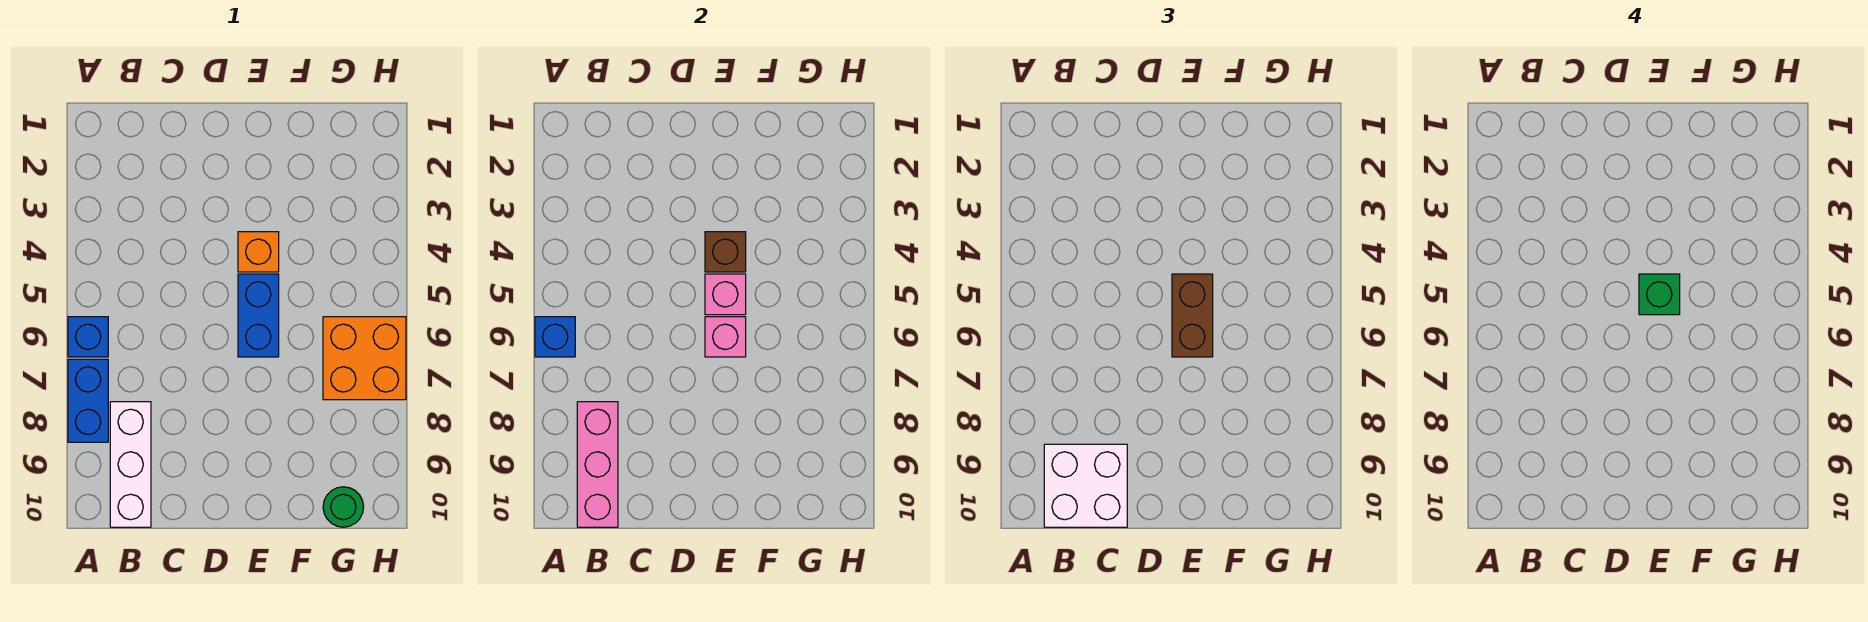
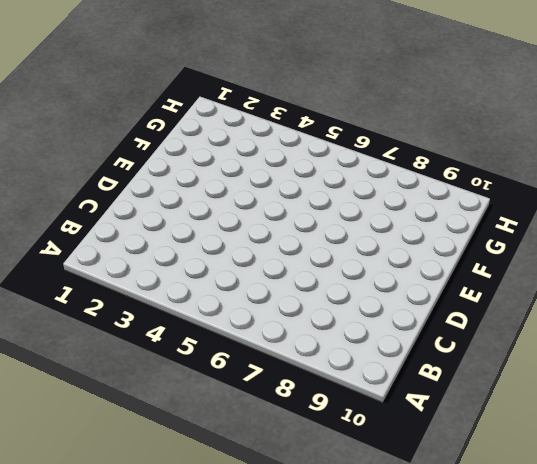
none -> blue brick A6 level 1
none -> blue brick A7:A8 level 1
none -> white brick B8:B10 level 1

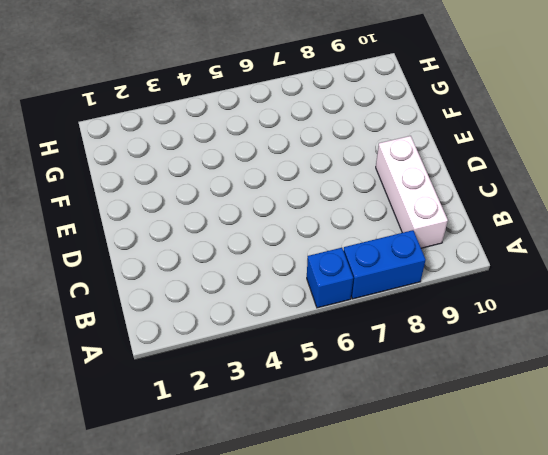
white brick B9:D9 level 1 -> white brick B8:B10 level 1
none -> orange brick E4 level 1
none -> blue brick E5:E6 level 1
none -> orange brick G6:H7 level 1

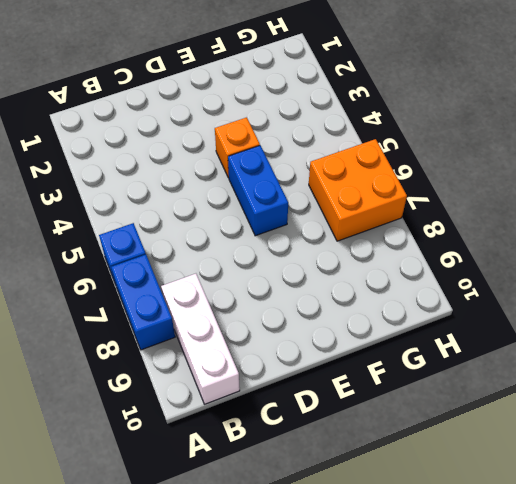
none -> green round brick G10 level 1
none -> blue brick A6 level 2
none -> pink brick B8:B10 level 2

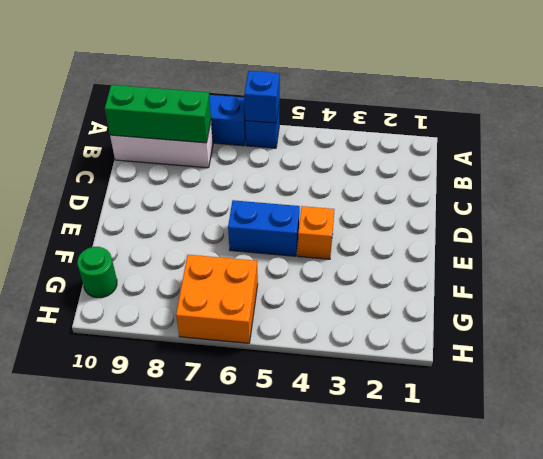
green brick B8:B10 level 2 -> pink brick B8:B10 level 2
none -> brown brick E4 level 2
none -> pink brick E5 level 2
none -> pink brick E6 level 2

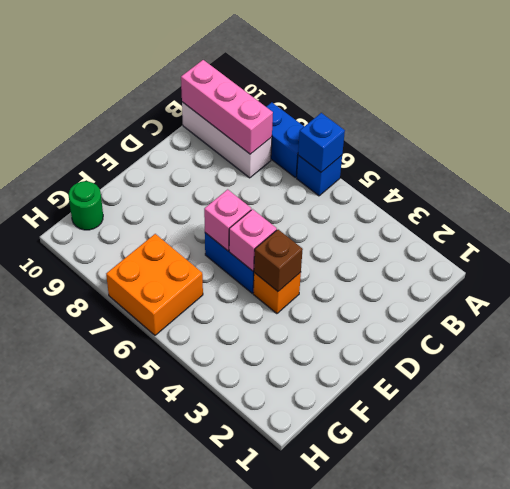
none -> white brick B9:C10 level 3
none -> brown brick E5:E6 level 3
none -> green brick E5 level 4

